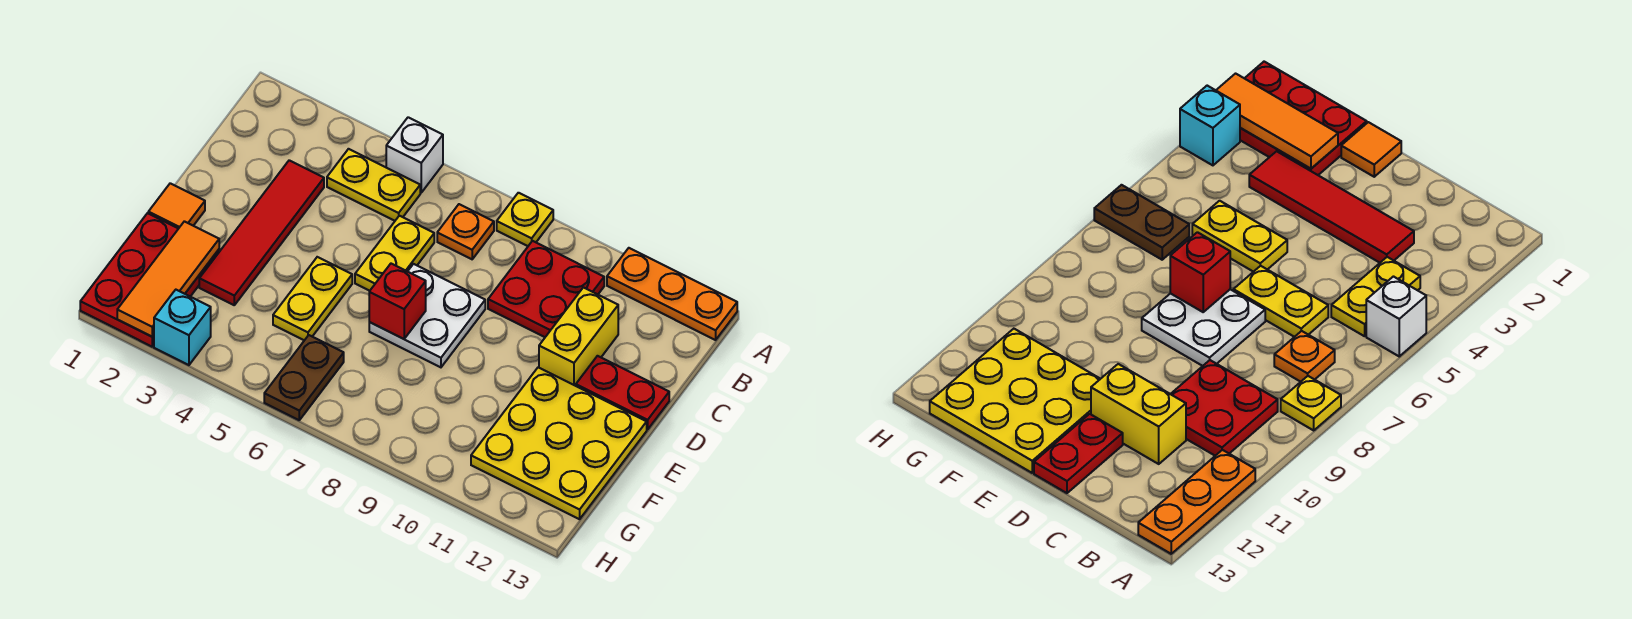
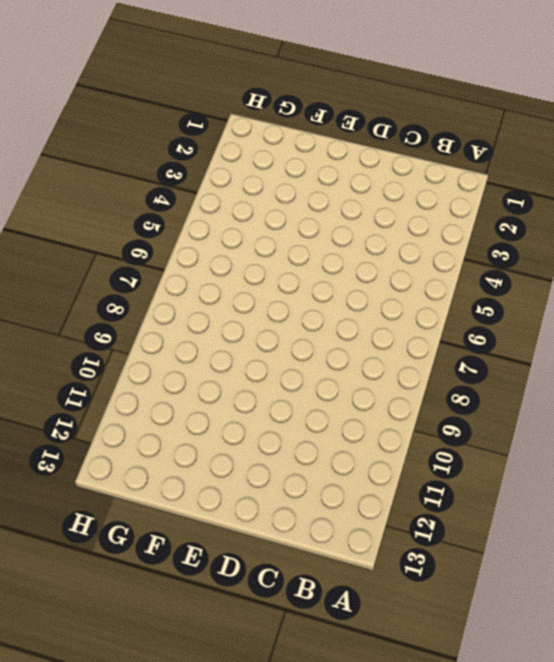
none -> white brick A5 level 1
none -> yellow plate A8 level 1
none -> orange plate A11:A13 level 1

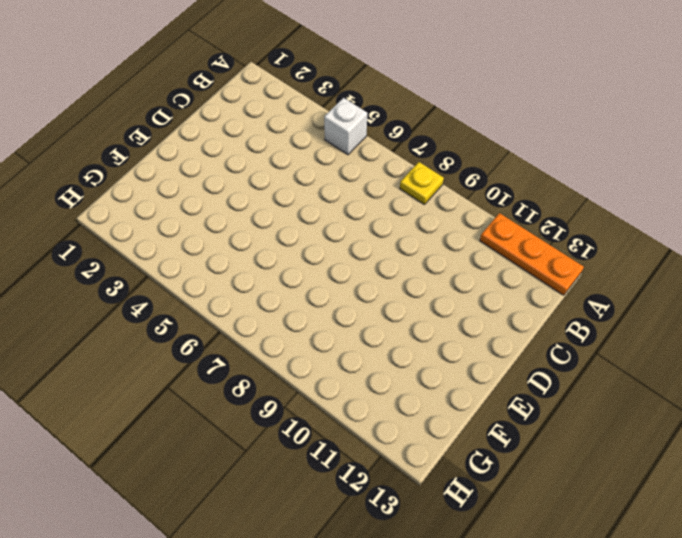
none -> yellow plate B4:B5 level 1
none -> orange plate B7 level 1
none -> red plate B9:C10 level 1

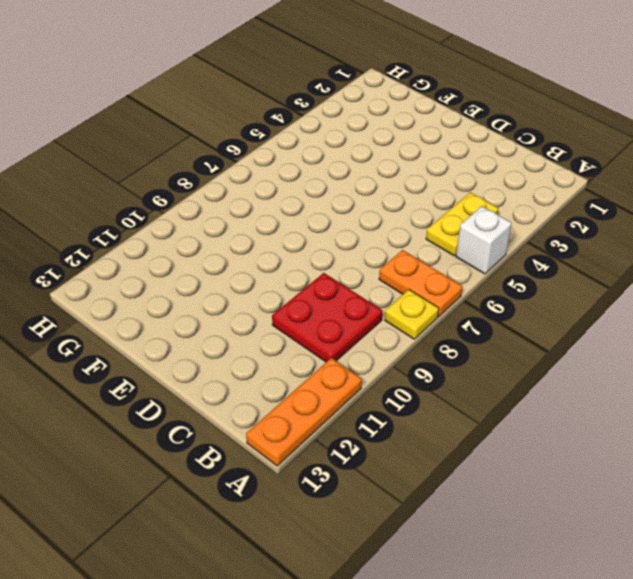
orange plate A7:B7 level 1 -> orange plate B7 level 1
none -> red tile C3:F3 level 1
none -> yellow plate C6:D6 level 1
none -> yellow brick C11:D11 level 1

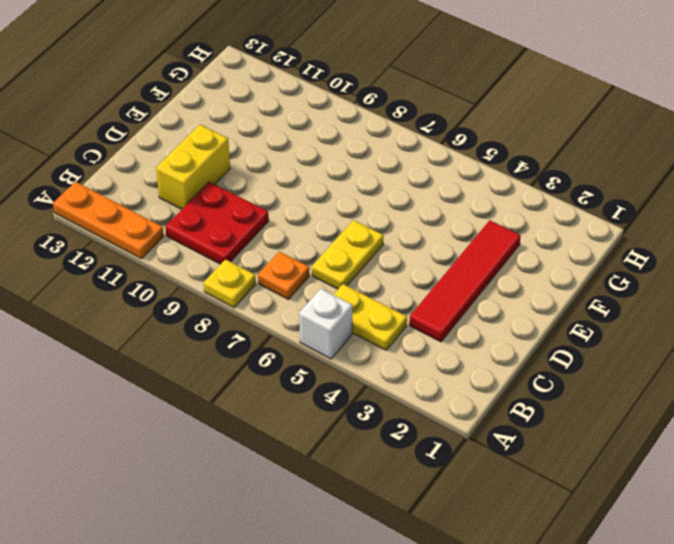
none -> white plate D7:E8 level 1
none -> red plate D12:D13 level 1
none -> orange tile E1 level 1

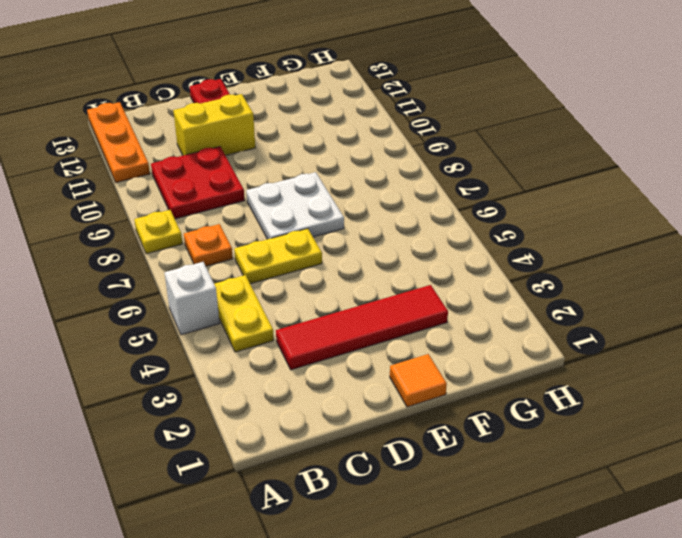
none -> yellow plate E5:F5 level 1
none -> yellow plate E11:G13 level 1
none -> red plate F1:H2 level 1

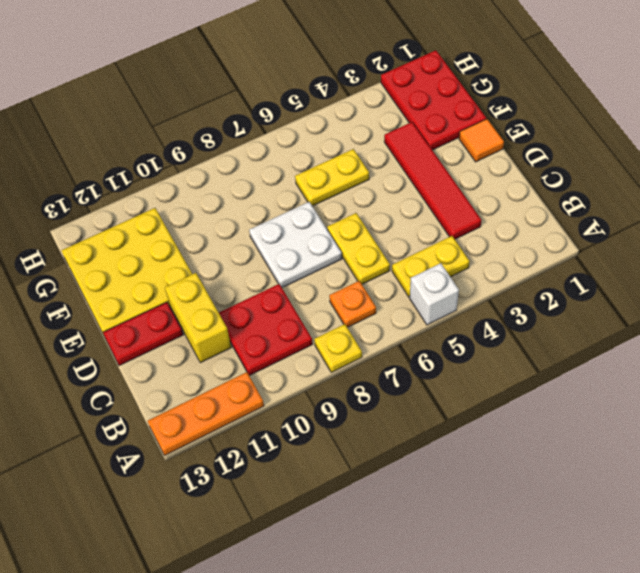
yellow plate F5:F6 level 1 -> yellow plate E5:F5 level 1
none -> brown plate G6:H6 level 1
none -> cyan brick H3 level 1
none -> red brick E7 level 2

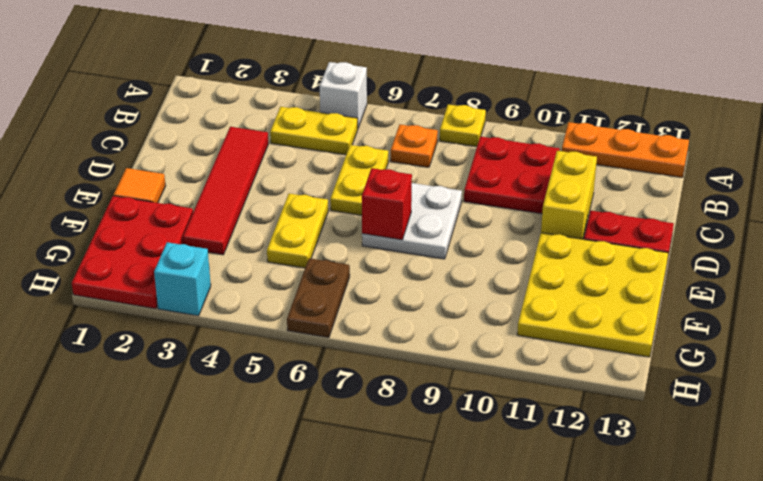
none -> orange tile F2:H2 level 2

